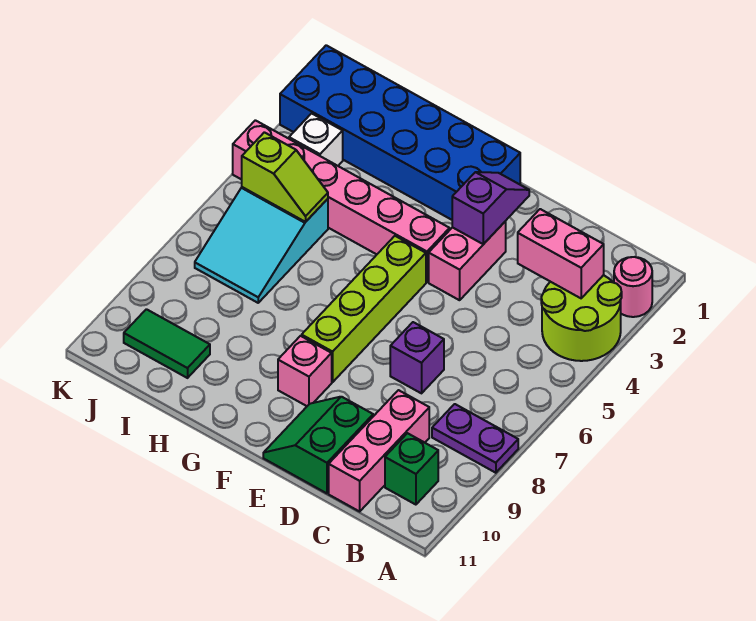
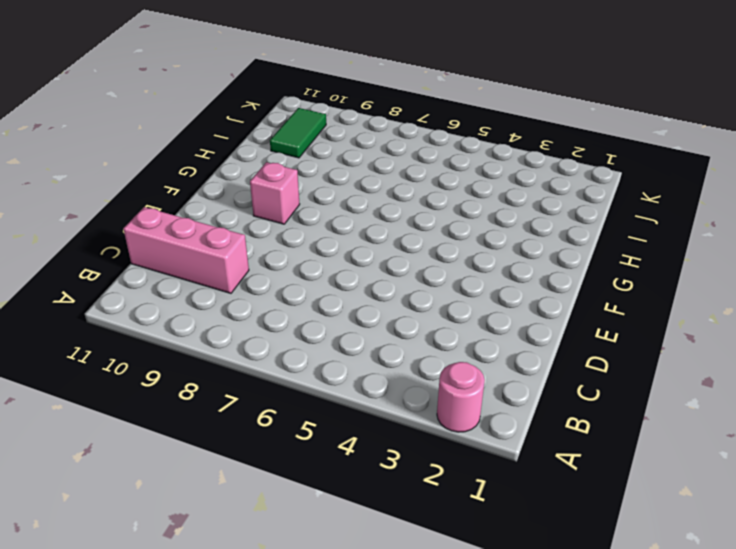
none -> lime round brick A3:B4 level 1
none -> purple plate A8:B8 level 1
none -> green brick B10 level 1

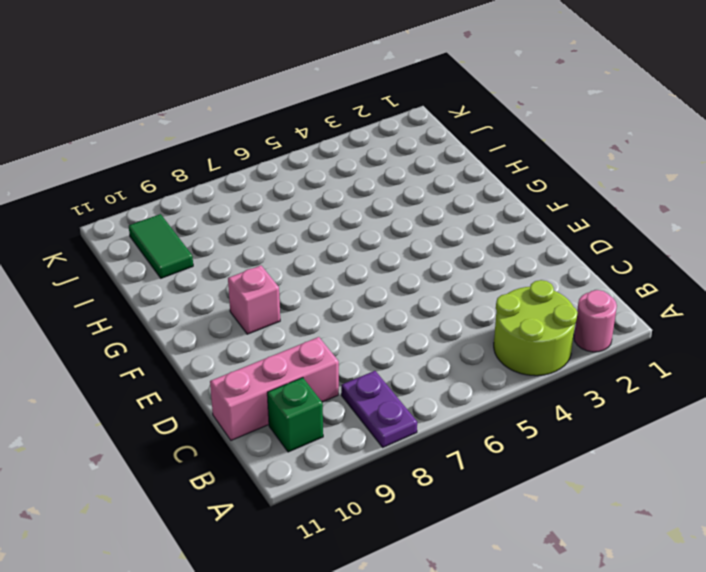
none -> purple brick D7 level 1
none -> green slope D10:E11 level 1 top D
none -> pink brick E3:E4 level 1

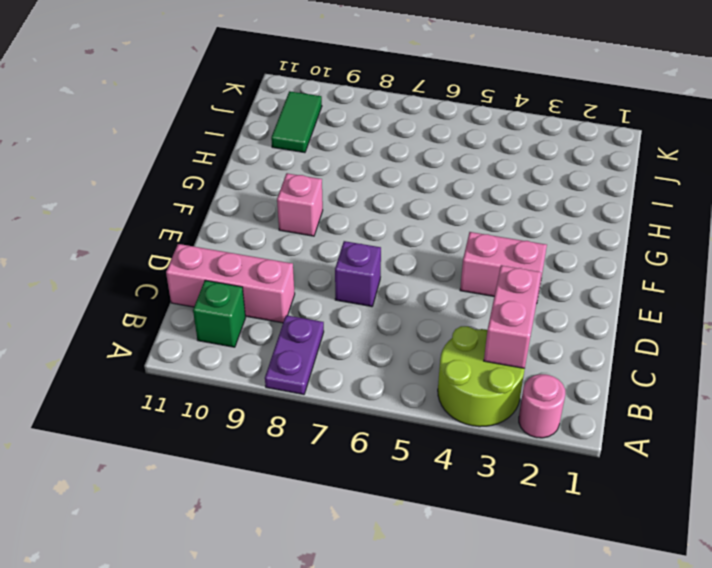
none -> green slope D10:E11 level 1 top D
none -> blue brick F1:K2 level 1
none -> pink brick F4:K4 level 1

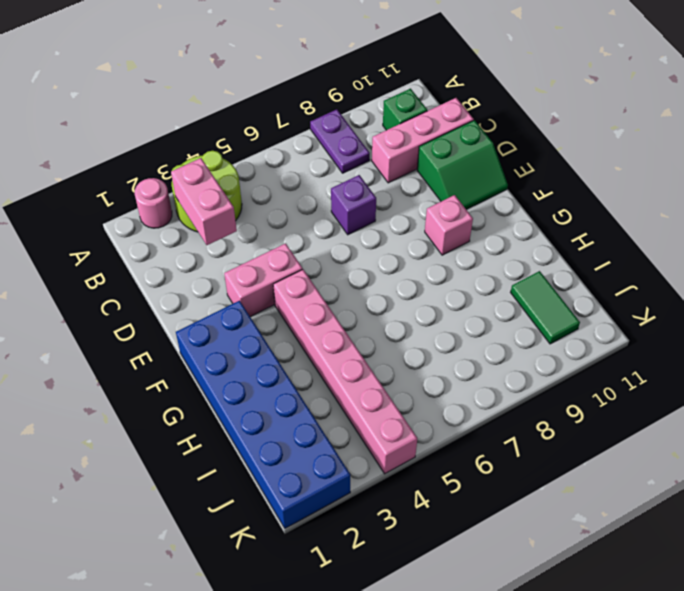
none -> lime brick F5:F8 level 1
none -> cyan slope I5:J7 level 1 top 5
none -> white brick J3 level 1

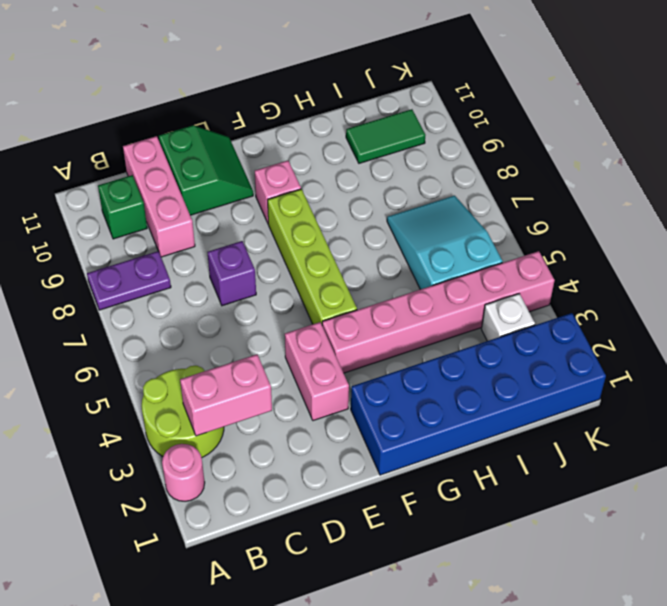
none -> purple slope E2:E3 level 2 top 3
none -> lime slope I5:J5 level 2 top J

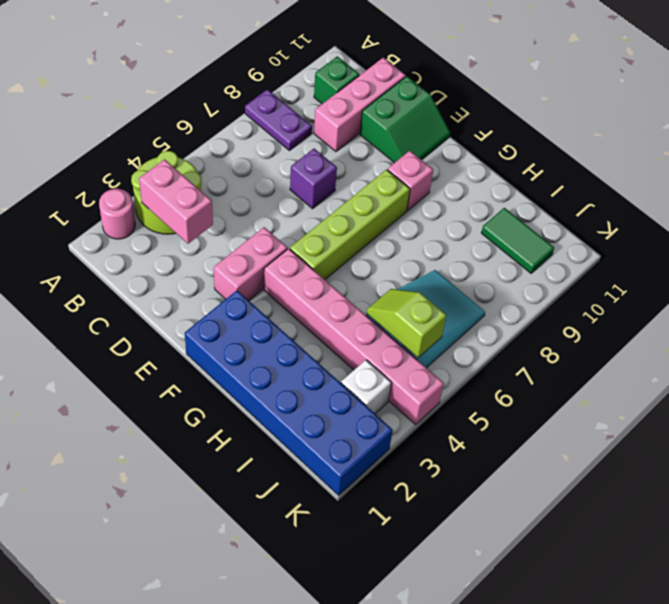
none -> purple slope E2:E3 level 2 top 3

